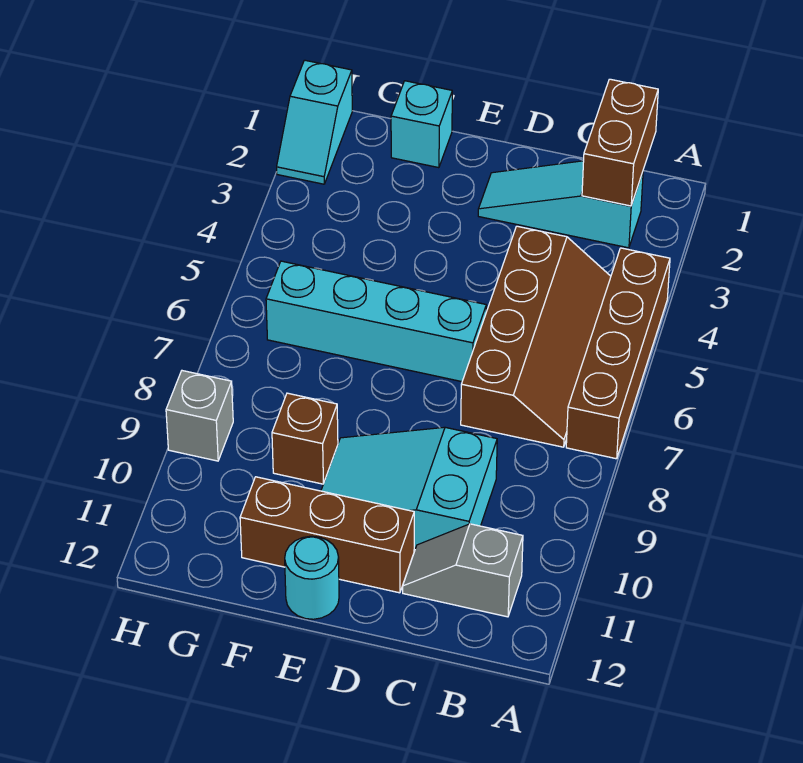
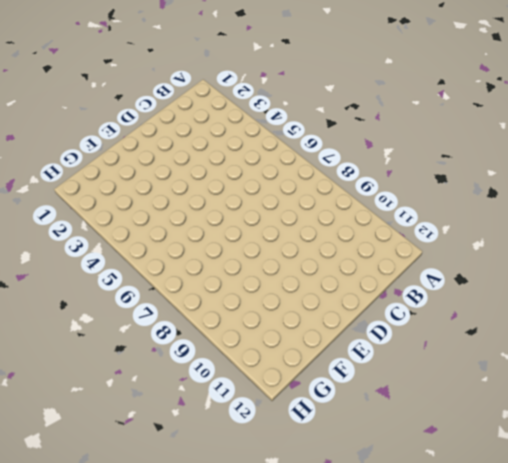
none -> brown brick A4:A7 level 1
none -> cyan slope B2:D2 level 1 top B
none -> brown slope B4:C7 level 1 top C

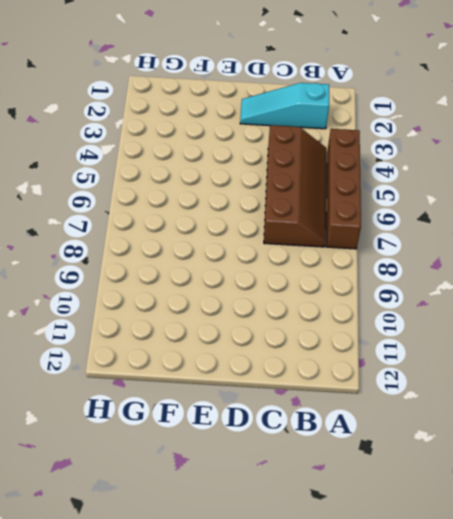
none -> grey slope B11:C11 level 1 top B
none -> cyan slope C9:E10 level 1 top C
none -> cyan brick D6:G6 level 1

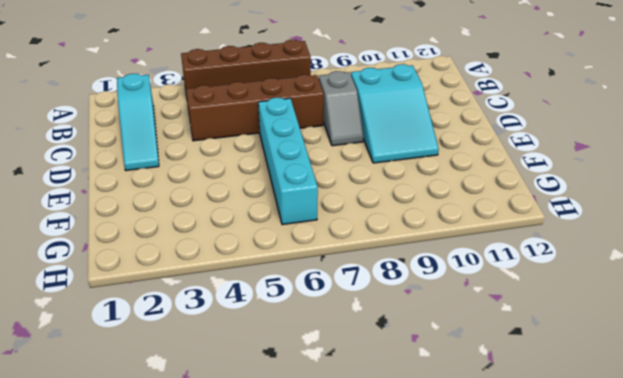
grey slope C8:D8 level 1 top C -> grey slope B11:C11 level 1 top B
none -> brown brick D11:F11 level 1
none -> cyan round brick E12 level 1
none -> cyan brick F1 level 1

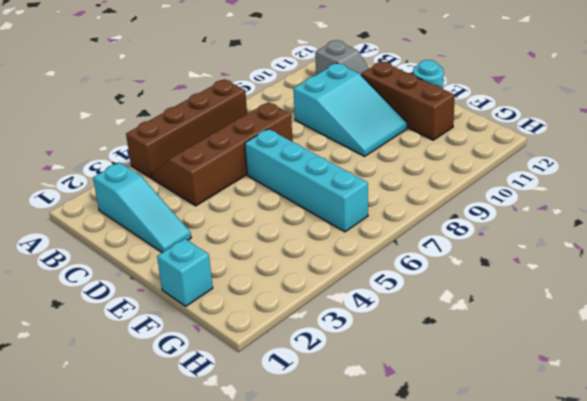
none -> brown brick F9 level 1
none -> cyan slope H1:H2 level 1 top 1
none -> grey brick H9 level 1

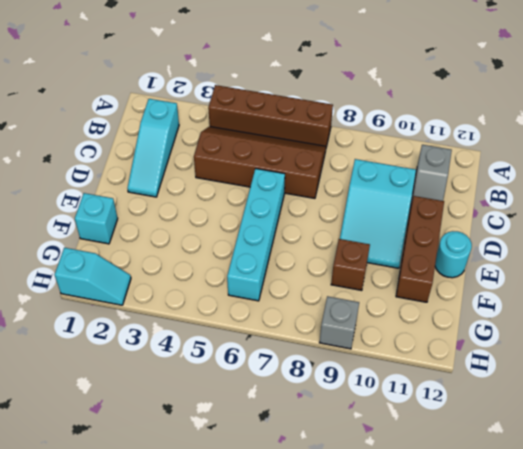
none -> brown brick B1:B2 level 2

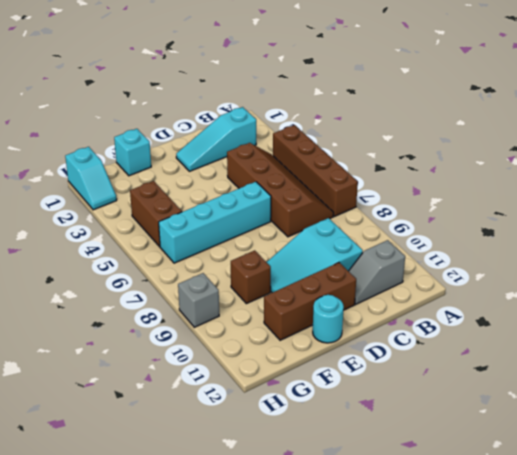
brown brick G4:G5 level 1 -> brown brick B1:B2 level 2

